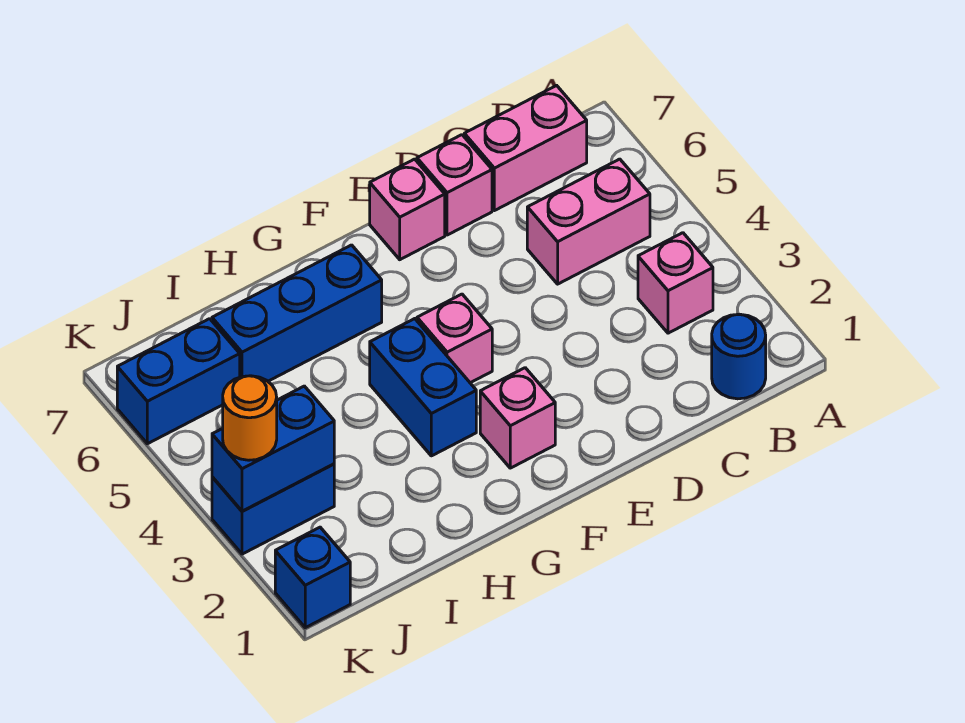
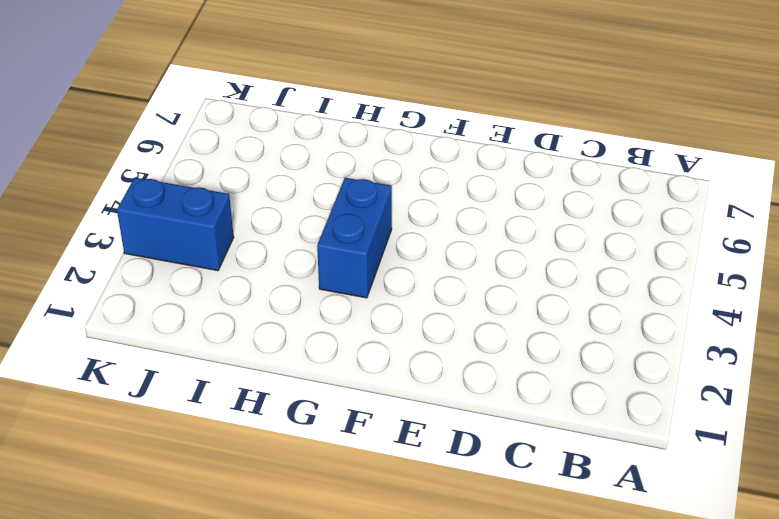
none -> blue round brick B1 level 1
none -> pink brick B3 level 1
none -> pink brick B5:C5 level 1

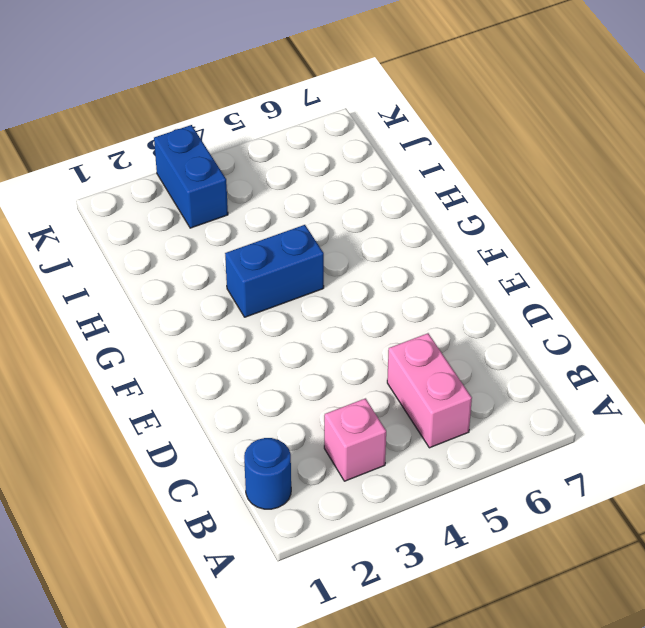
none -> pink brick B7:C7 level 1
none -> pink brick D7 level 1
none -> pink brick E7 level 1

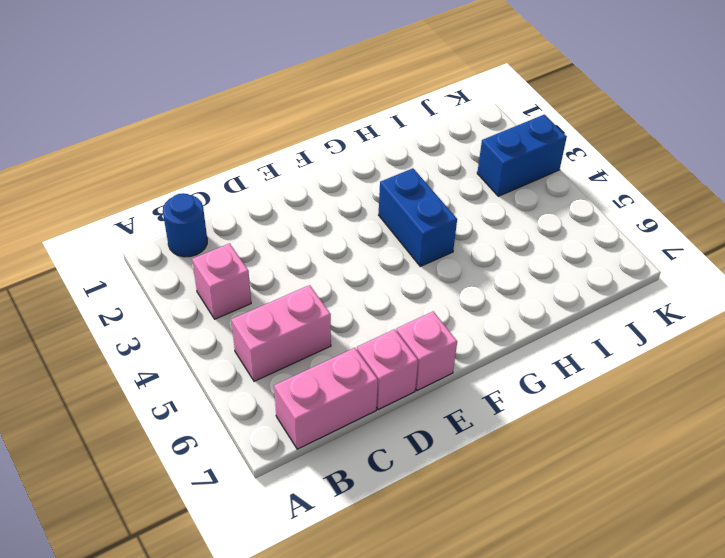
none -> pink brick F2 level 1
none -> pink brick F4 level 1
none -> blue brick G6:I6 level 1

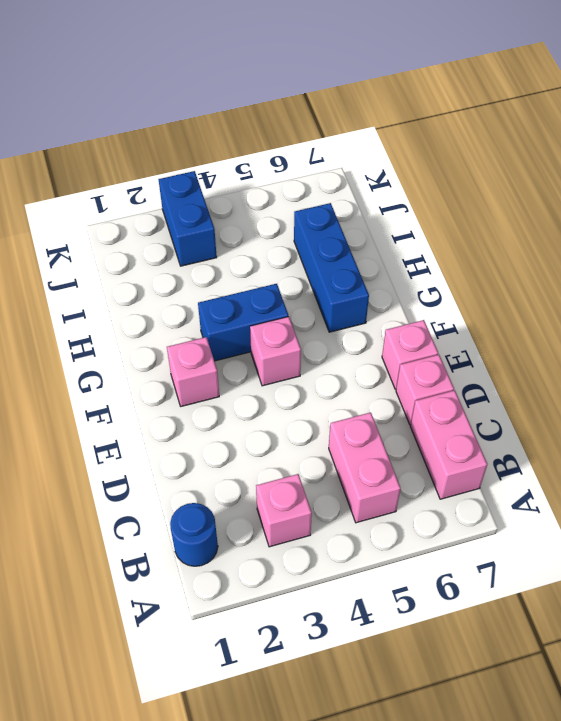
none -> blue brick J6:K6 level 1
none -> blue brick K1 level 1
none -> blue brick J3:K3 level 2

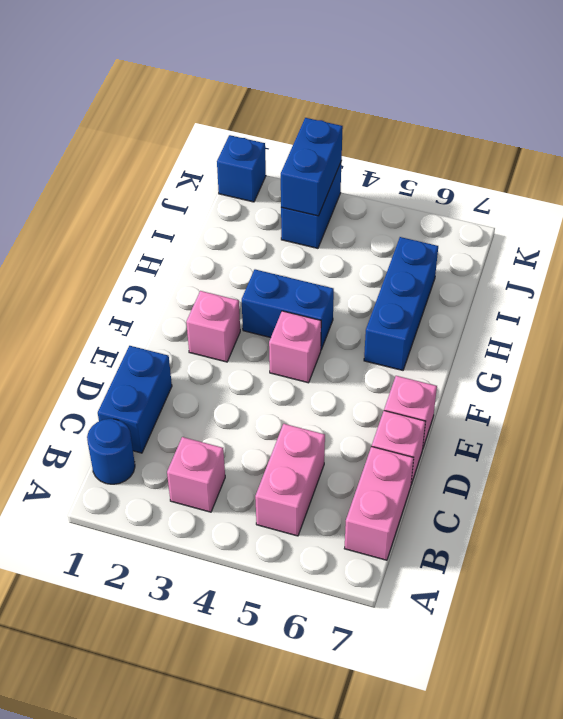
blue brick C1:D1 level 1 -> blue brick J6:K6 level 1
none -> orange round brick K3 level 3

